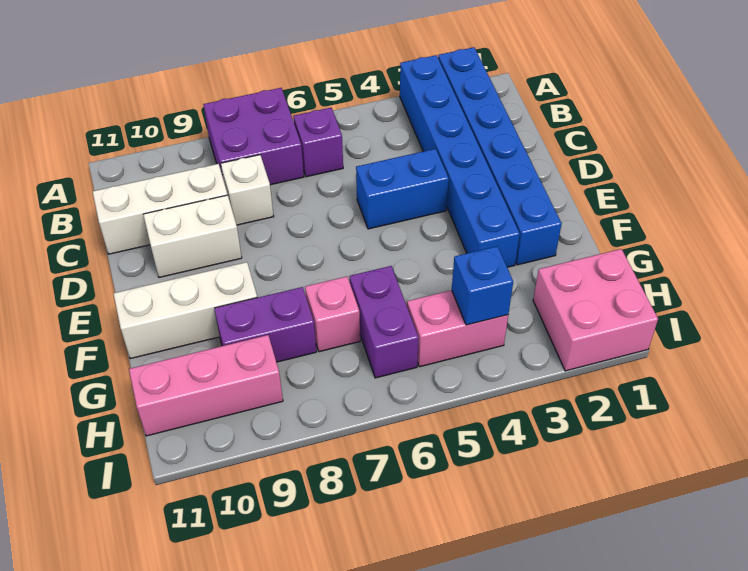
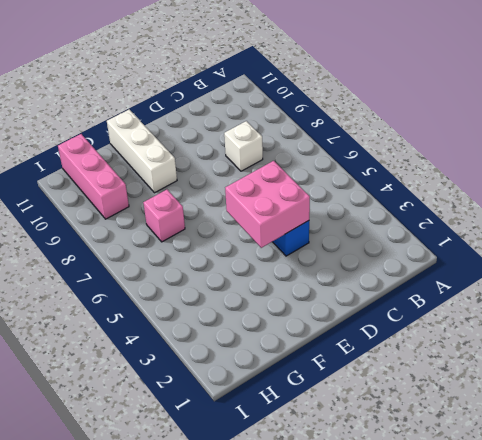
pink brick D4:E5 level 2 -> pink brick H1:I2 level 1
none -> blue brick A2:F2 level 1
none -> blue brick A3:F3 level 1
none -> purple brick A7:B8 level 1

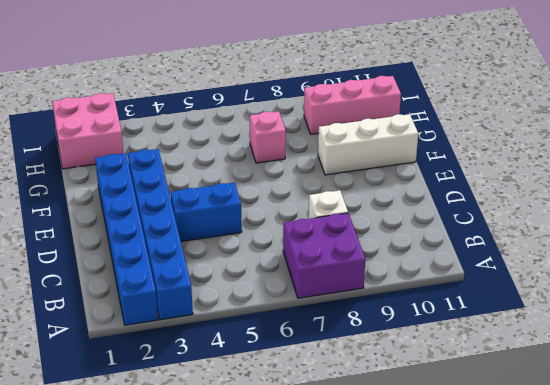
none -> purple brick B6 level 1
none -> white brick C9:C11 level 1
none -> white brick D9:D10 level 1

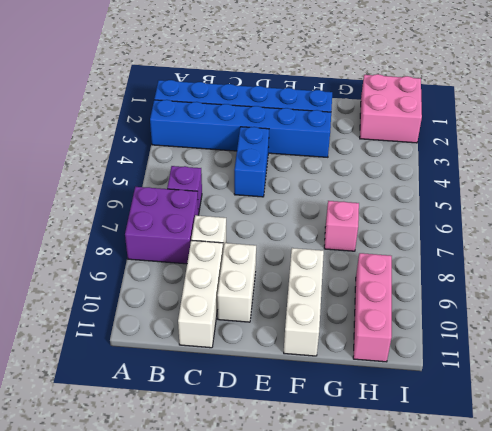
none -> purple brick G6:H6 level 1
none -> purple brick G8:G9 level 1
none -> pink brick H4:H5 level 1

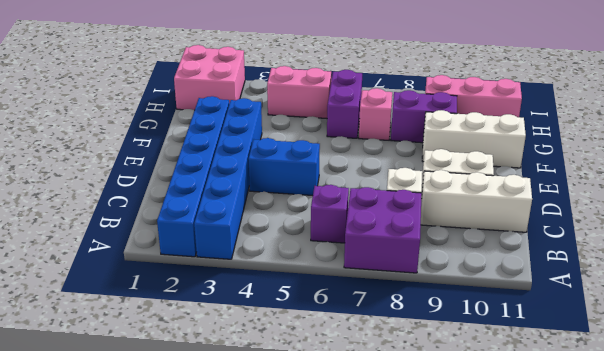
none -> blue brick H4 level 2

